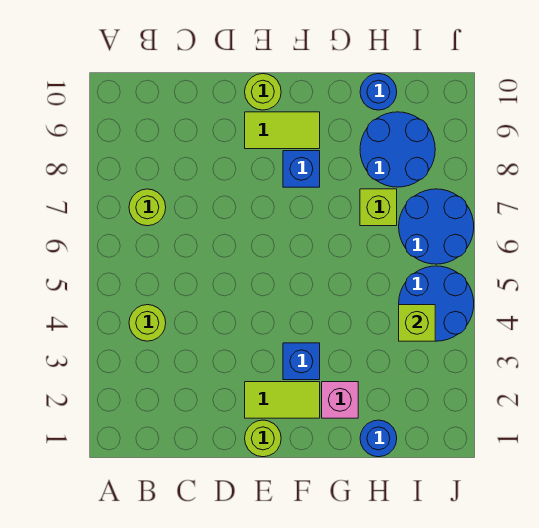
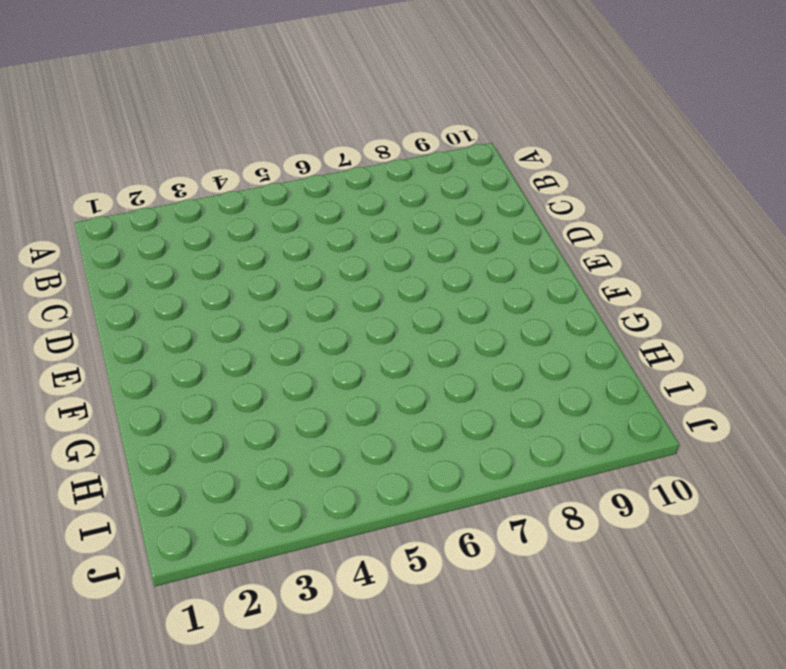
none -> lime round brick B4 level 1
none -> lime round brick B7 level 1
none -> lime round brick E1 level 1

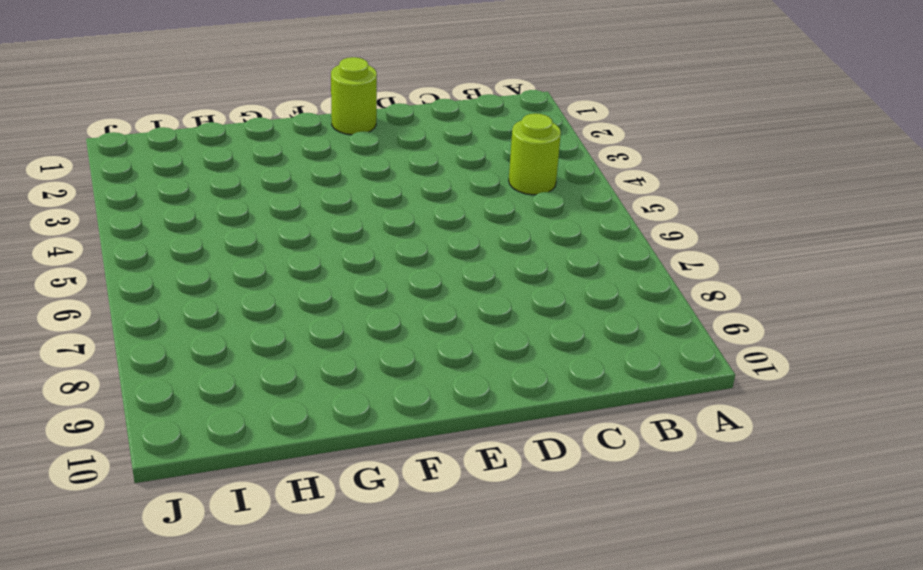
none -> lime round brick B7 level 1
none -> lime tile E2:F2 level 1
none -> lime tile E9:F9 level 1

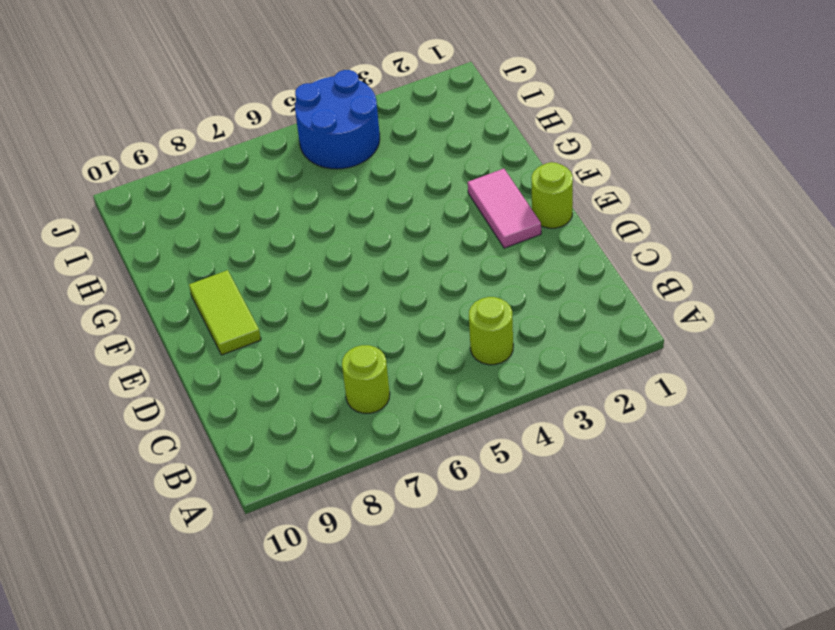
pink tile E2:F2 level 1 -> lime tile E2:F2 level 1
none -> lime round brick E10 level 1
none -> blue brick F3 level 1
none -> blue brick F8 level 1

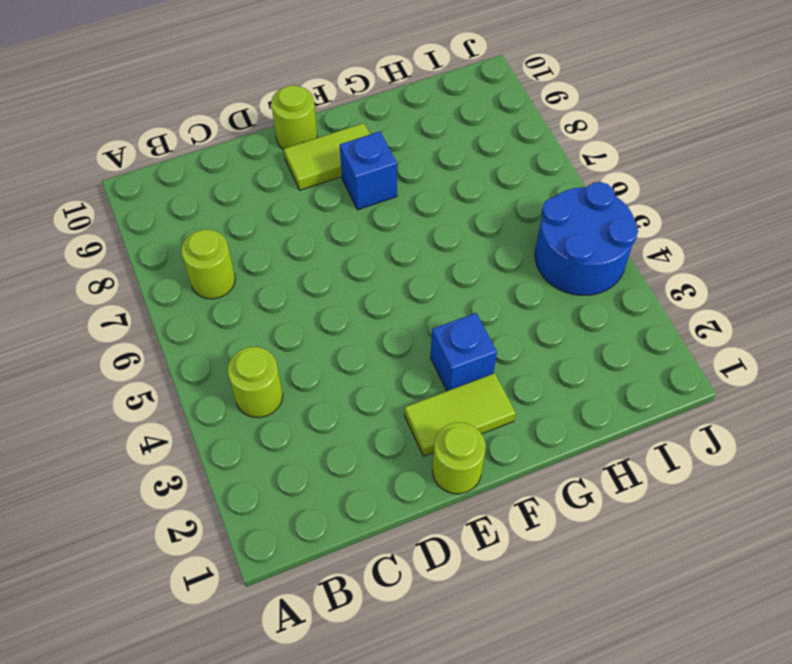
none -> pink brick G2 level 1
none -> blue round brick H1 level 1
none -> lime brick H7 level 1

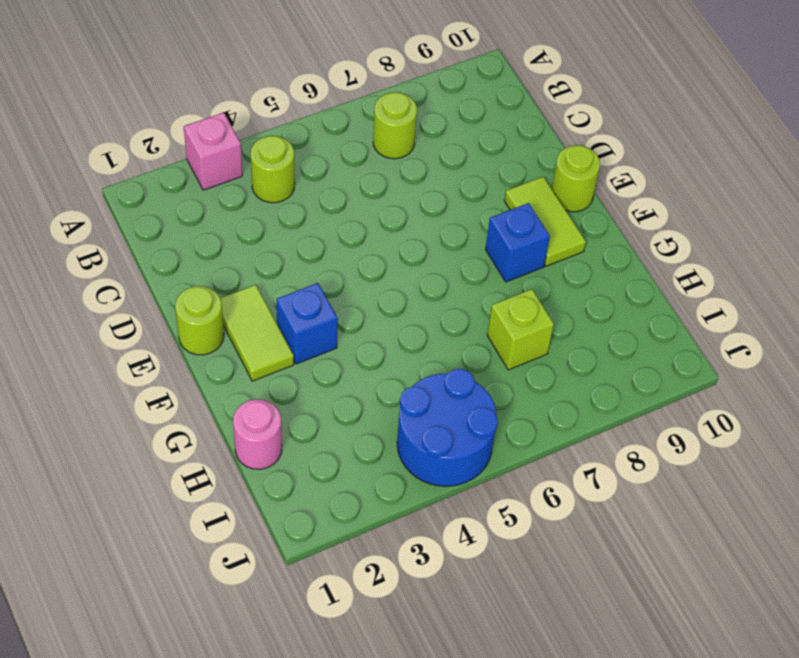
pink brick A3 level 1 -> pink brick G2 level 1
pink round brick H1 level 1 -> blue round brick H1 level 1
none -> blue round brick H8:I9 level 1
none -> blue round brick H10 level 1
none -> blue round brick I6:J7 level 1

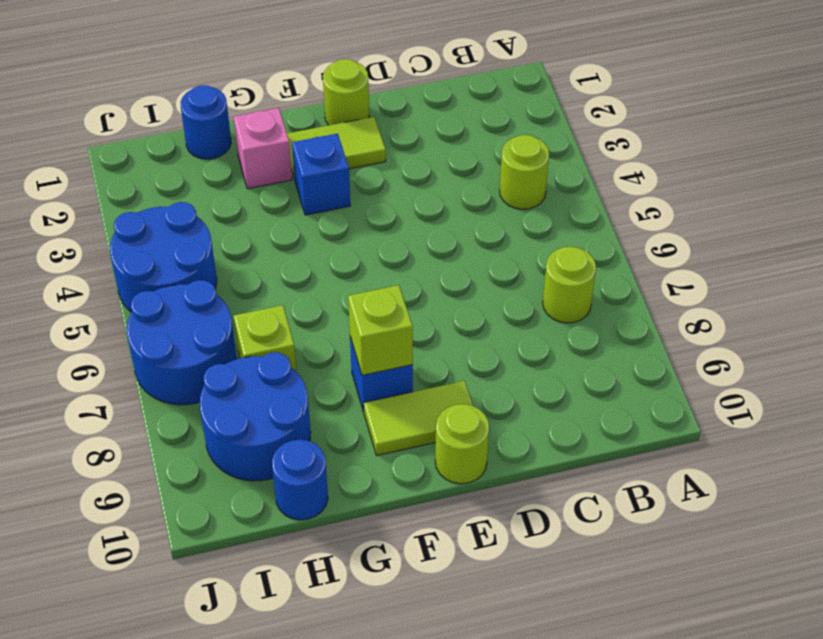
lime brick F8 level 2 -> lime brick I4 level 2

